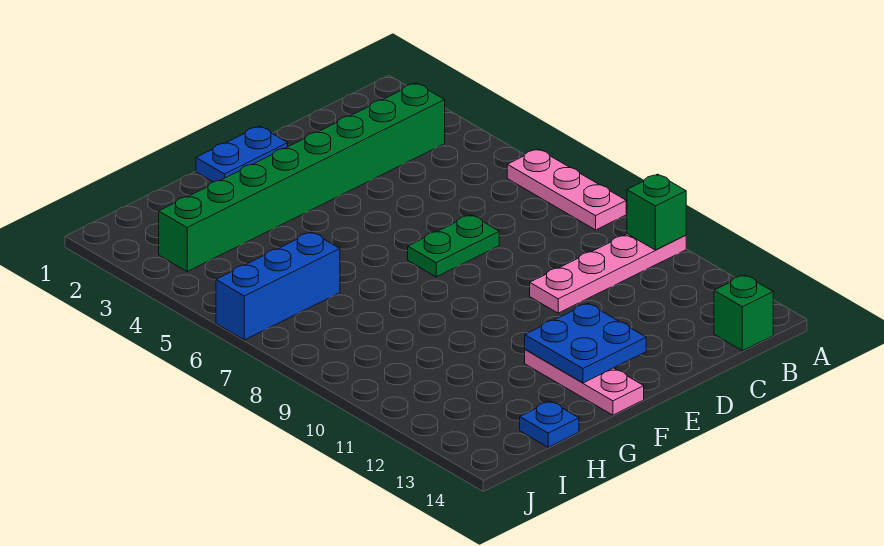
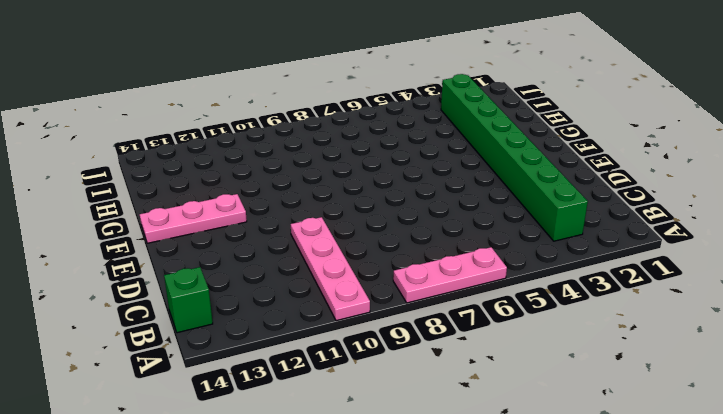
none -> green plate D7:E7 level 1
none -> blue plate E1:F1 level 1

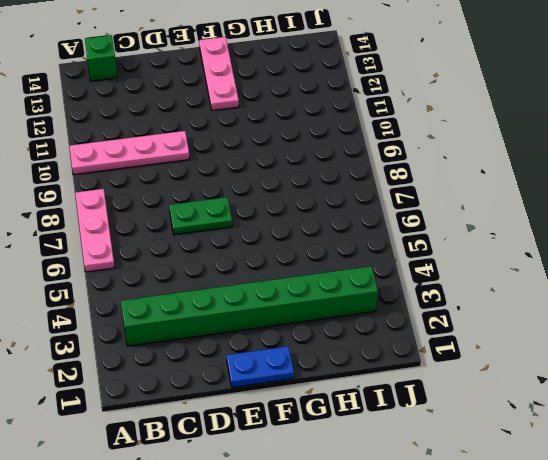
none -> blue brick H6:J6 level 1
none -> blue plate H14 level 1

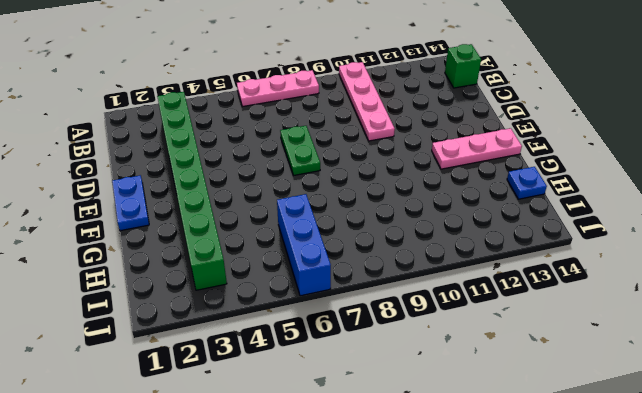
none -> green brick A10 level 2
none -> blue plate E12:F13 level 2

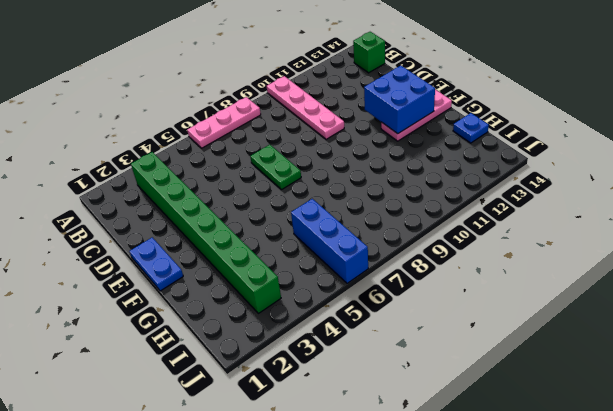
blue brick E12:F13 level 2 -> blue plate E12:F13 level 2
none -> green brick A10 level 2

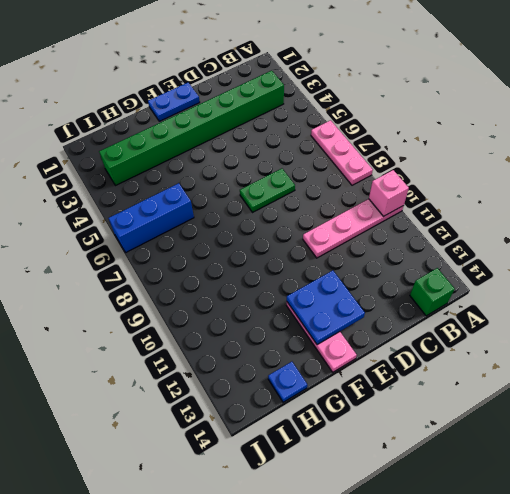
pink brick A10 level 2 -> green brick A10 level 2

